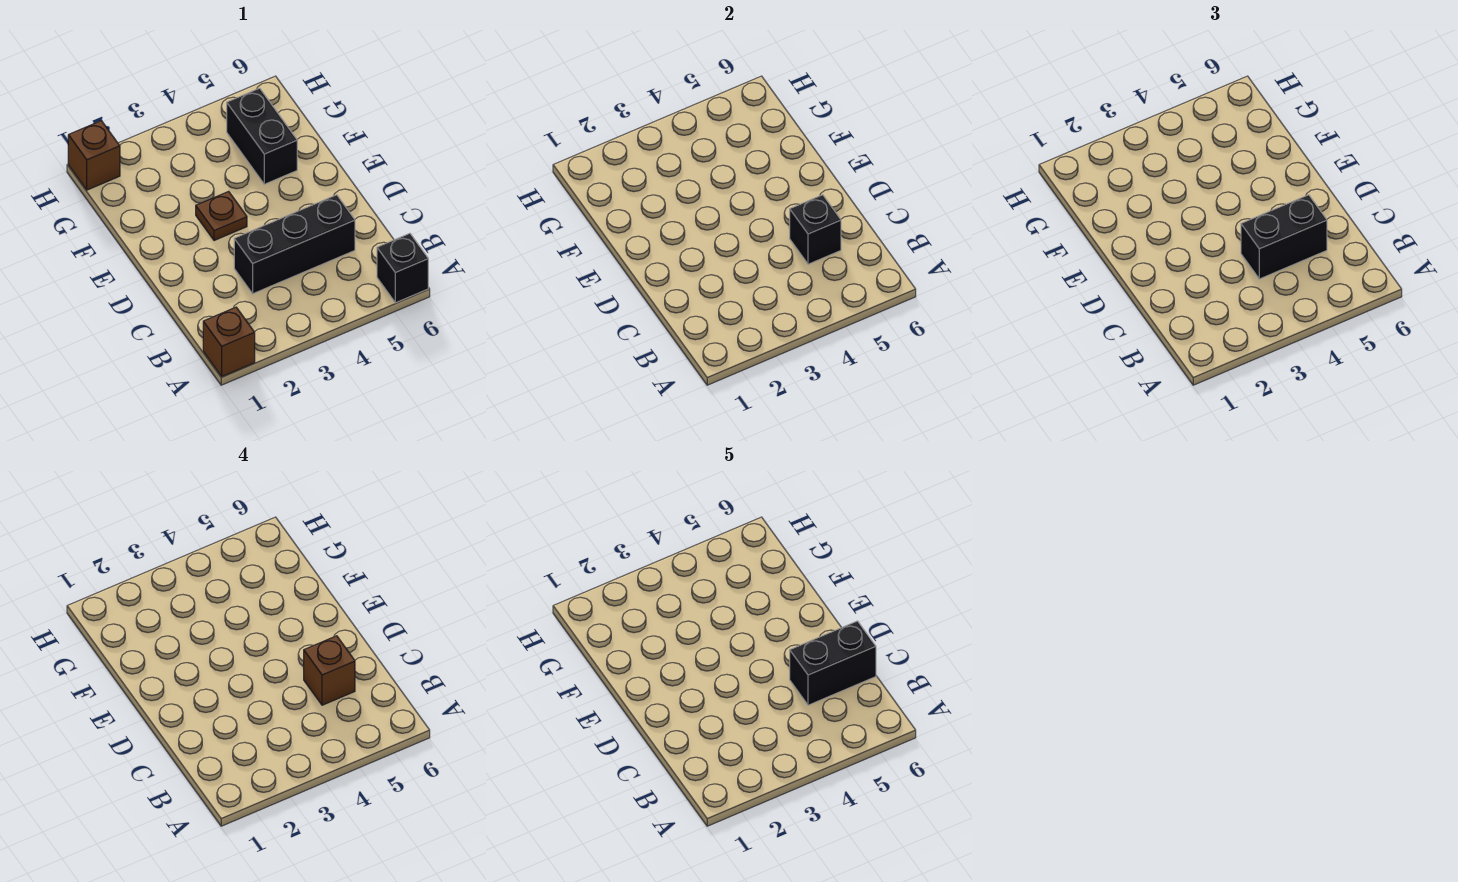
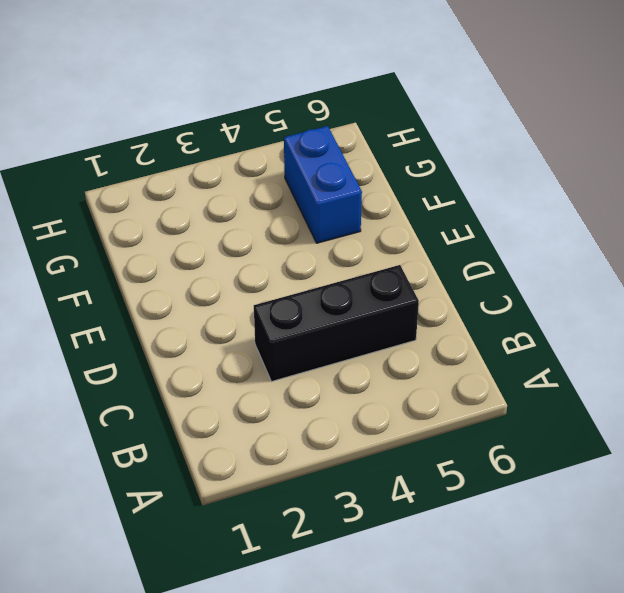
blue brick F5:G5 level 1 -> black brick F5:G5 level 1
none -> brown brick A1 level 1
none -> black brick A6 level 1

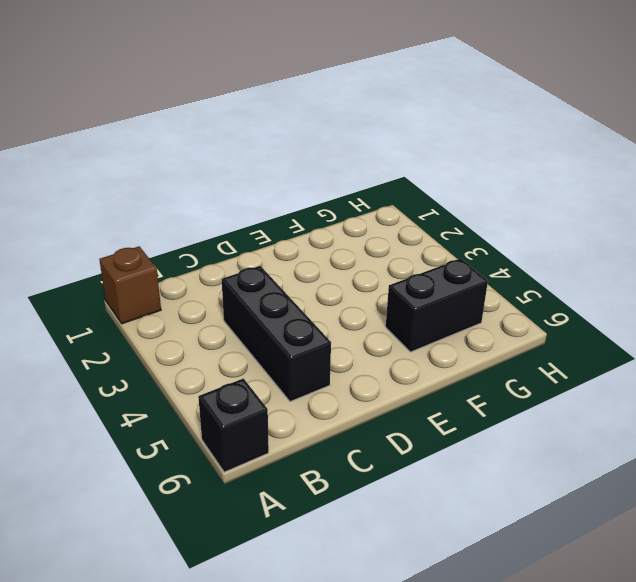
none -> brown plate E3 level 1
none -> brown brick H1 level 1

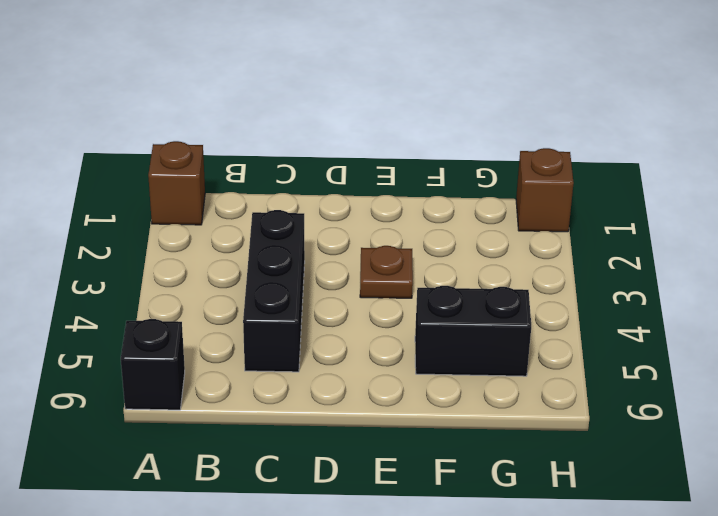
none -> black brick C5 level 2
none -> black brick C4:C5 level 3

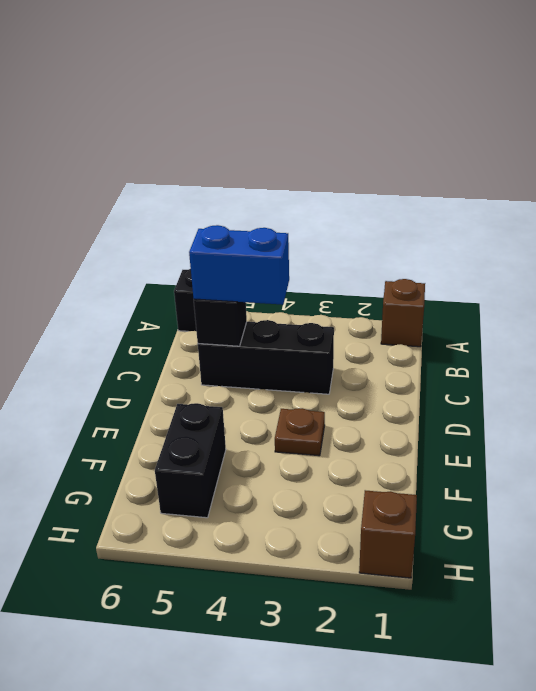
blue brick C4:C5 level 3 -> black brick C4:C5 level 3
none -> brown brick C5 level 4
none -> black brick C5:C6 level 5

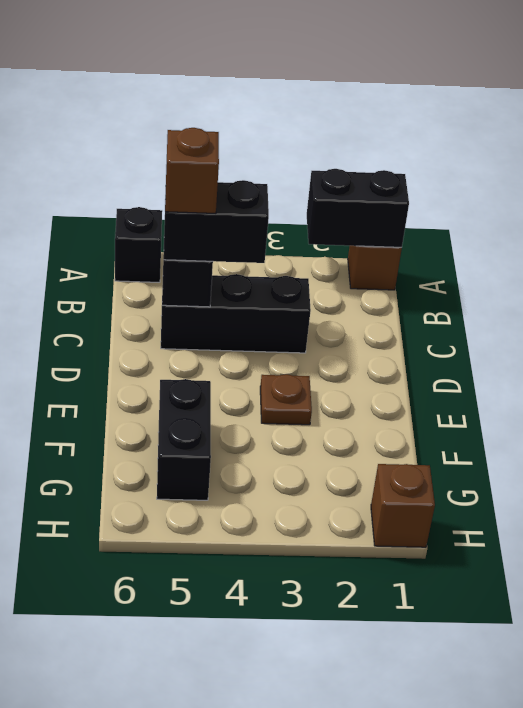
black brick A1:A2 level 2 -> black brick C5:C6 level 5

